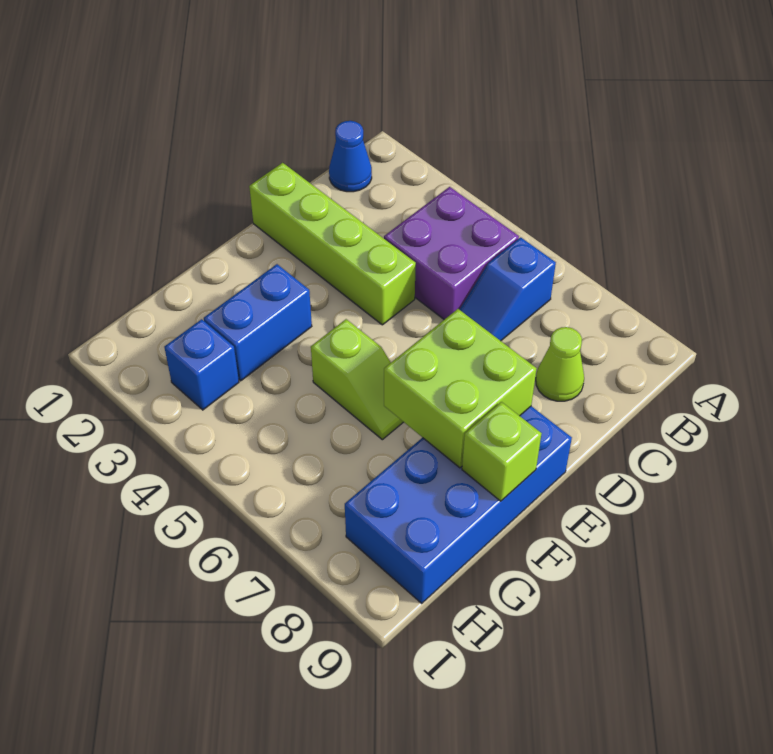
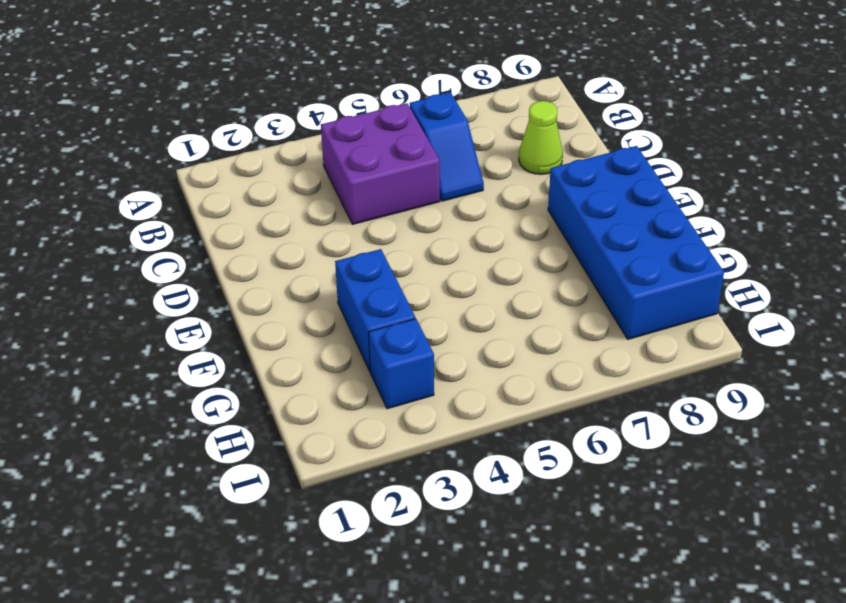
none -> blue cone B1 level 1
none -> lime brick D1:D4 level 1

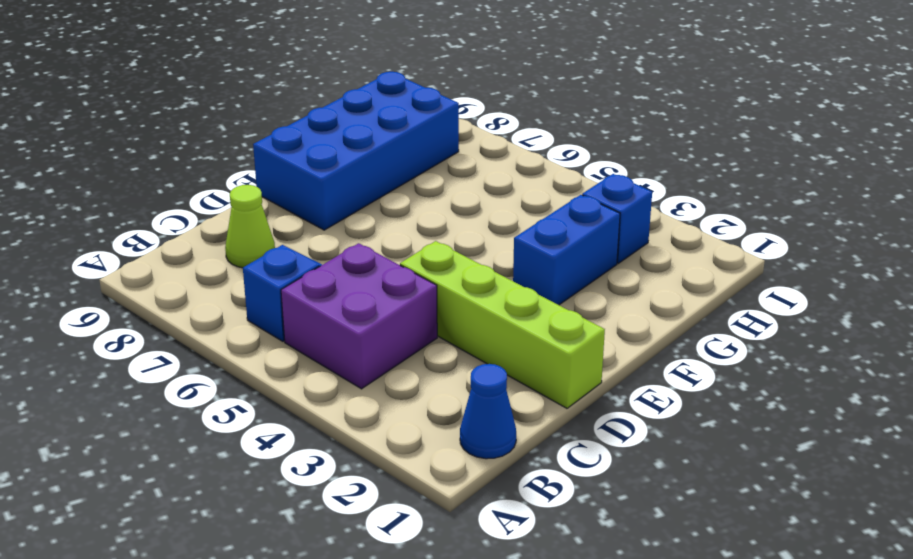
none -> lime slope F5:F6 level 1 top 5
none -> lime brick E7:F8 level 2

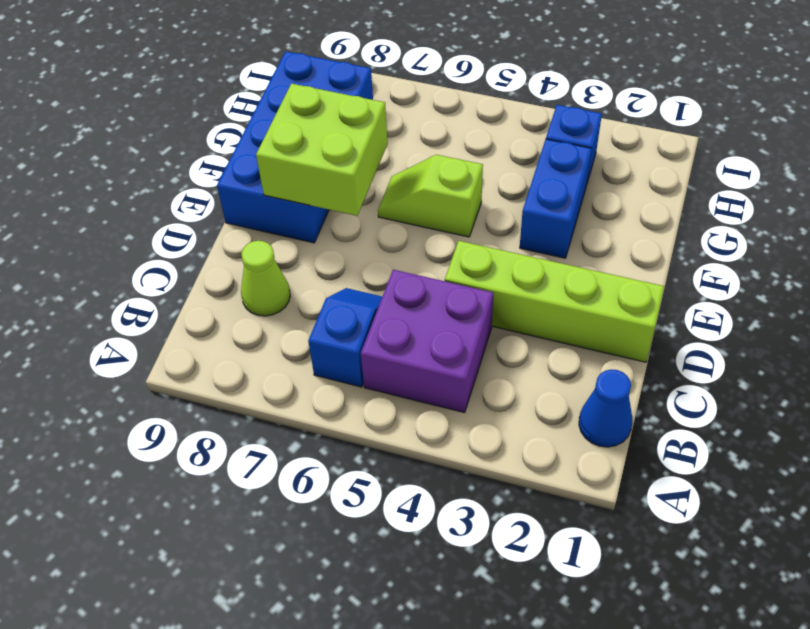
none -> lime brick F9 level 2

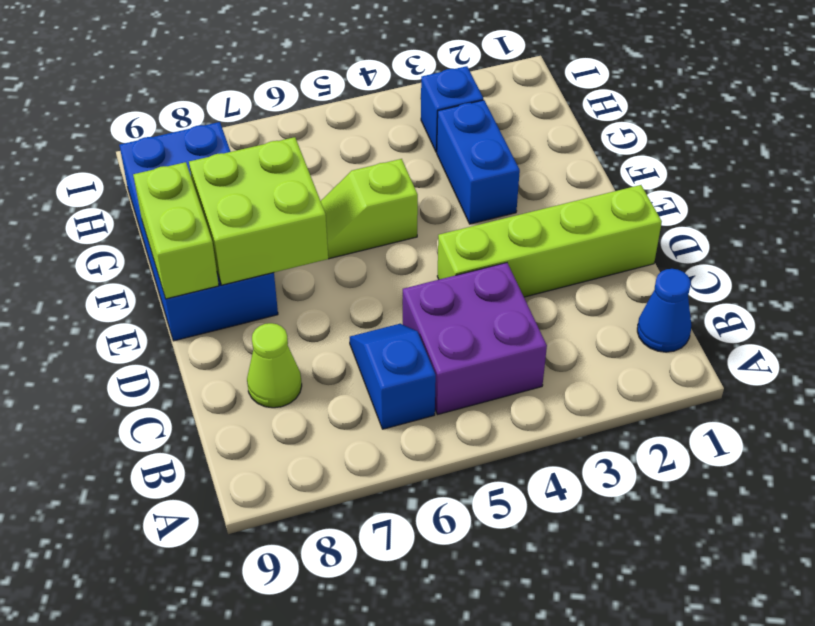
lime brick E9:F9 level 2 -> lime brick F9 level 2

